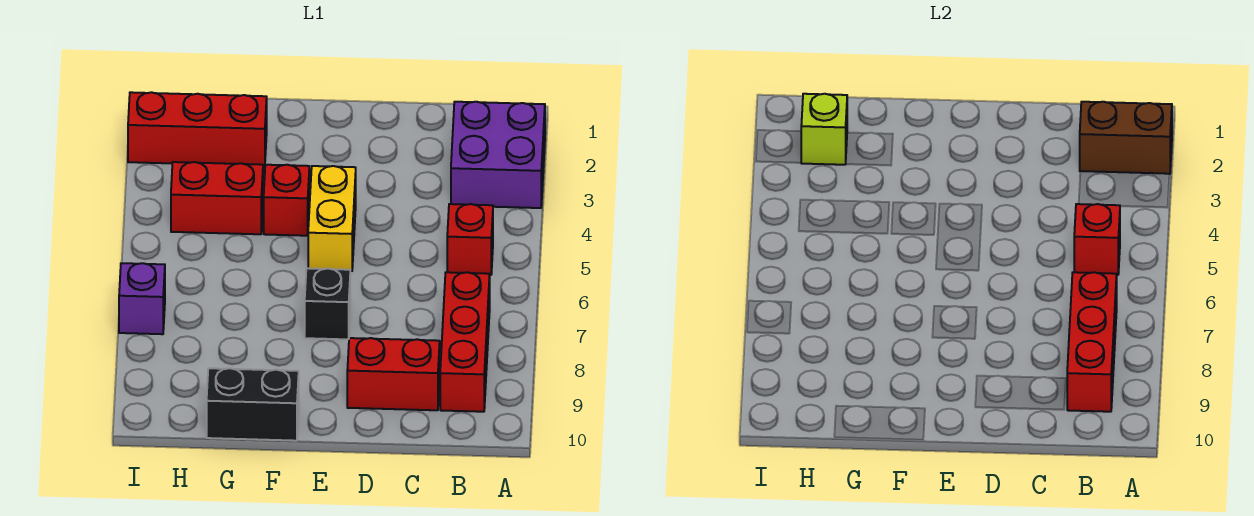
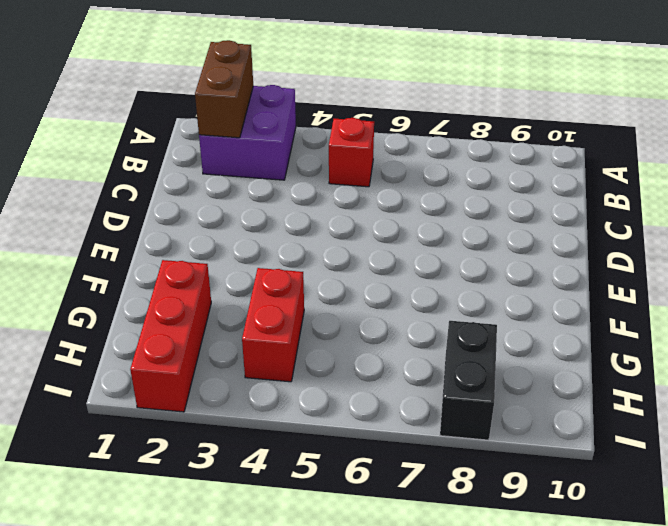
black brick H8:I8 level 1 -> black brick F10:G10 level 1
none -> red brick B7:B9 level 1
none -> red brick C9:D9 level 1
none -> yellow brick E4:E5 level 1

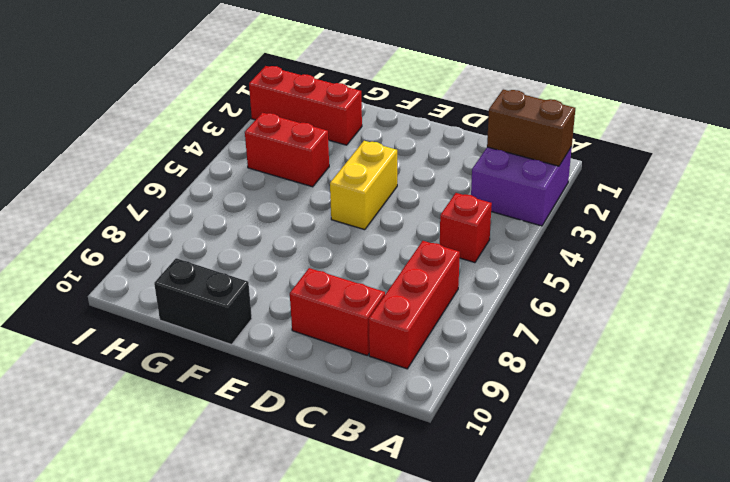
none -> black brick E7 level 1
none -> red brick F4 level 1
none -> purple brick I7 level 1

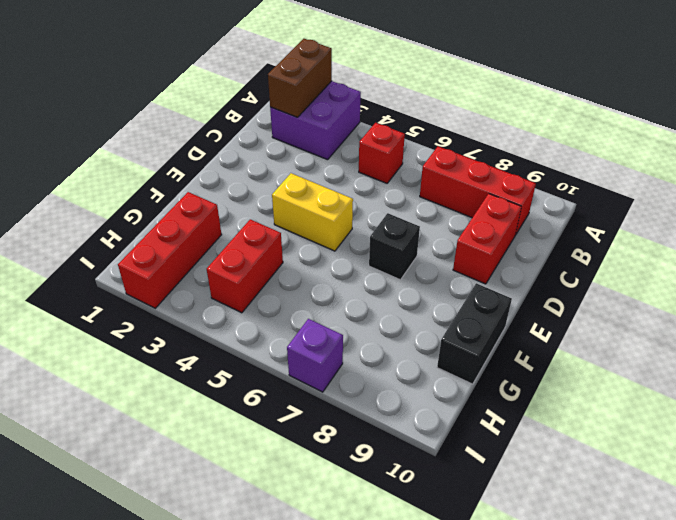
none -> red brick F4 level 1
none -> red brick B5 level 2
none -> red brick B7:B9 level 2

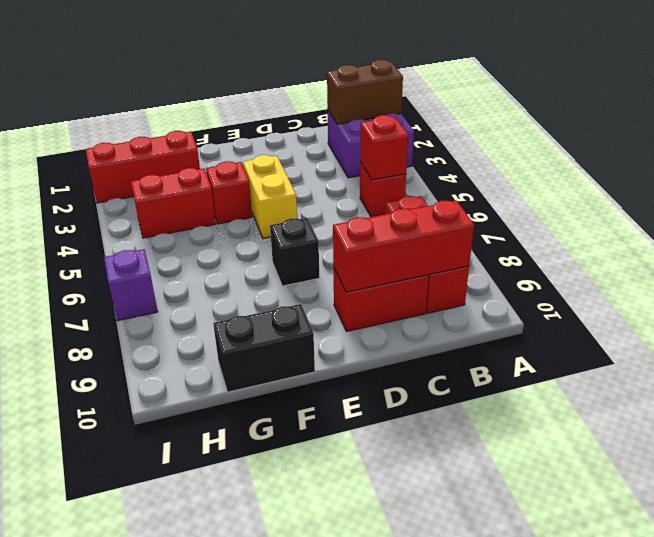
red brick B9:D9 level 2 -> red brick B7:B9 level 2
none -> lime brick H2 level 2

